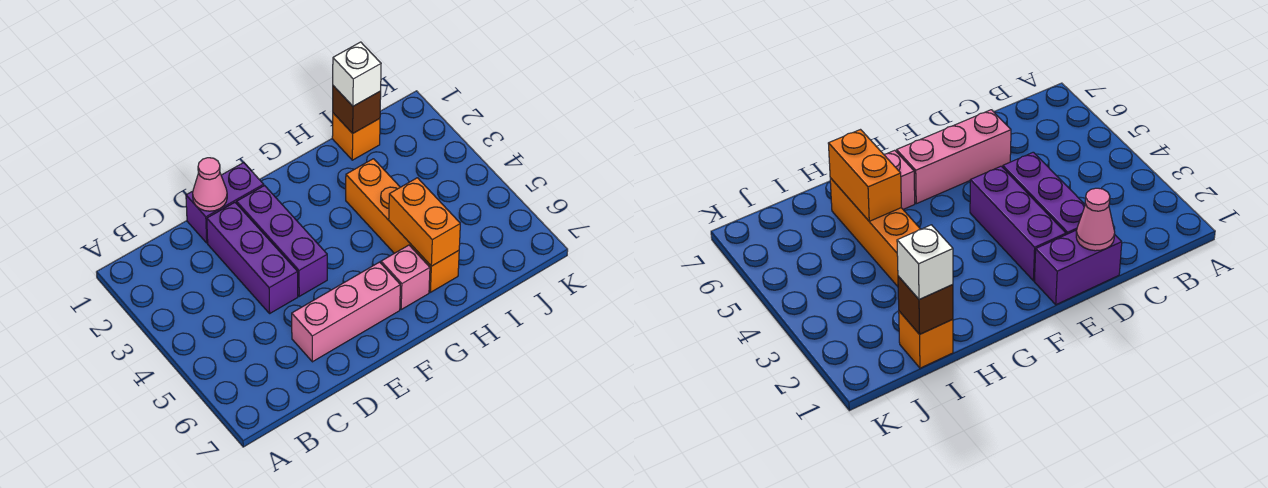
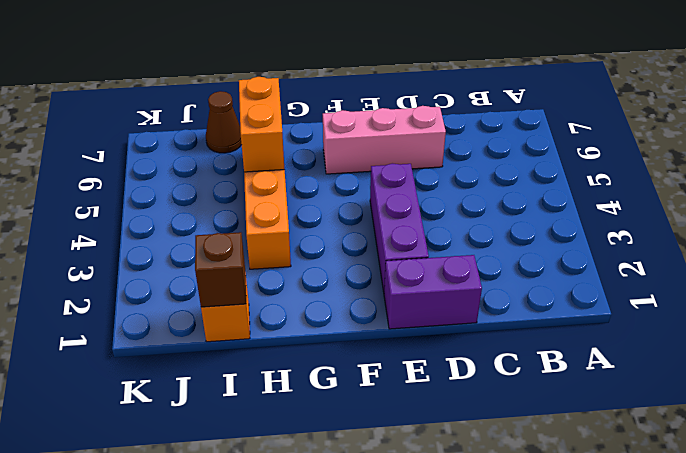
brown cone I7 level 1 -> none
none -> purple brick D2:D4 level 1
none -> pink brick G6 level 1

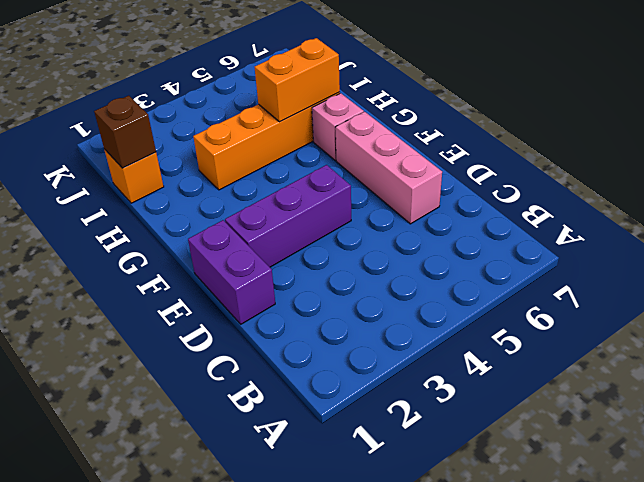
none -> purple brick D2:D4 level 1
none -> pink cone D1 level 2

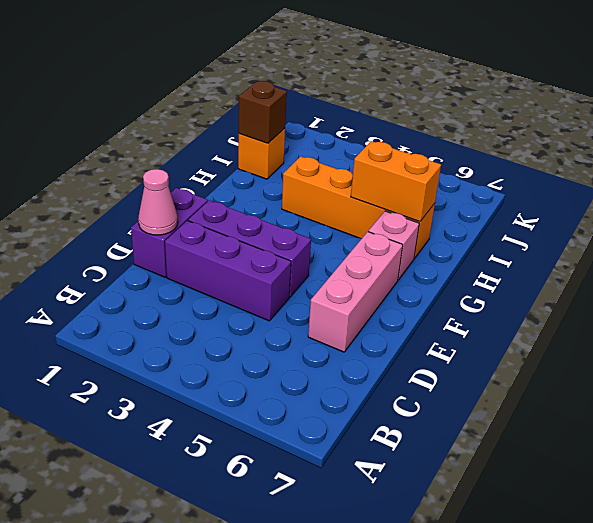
none -> white brick I1 level 3

